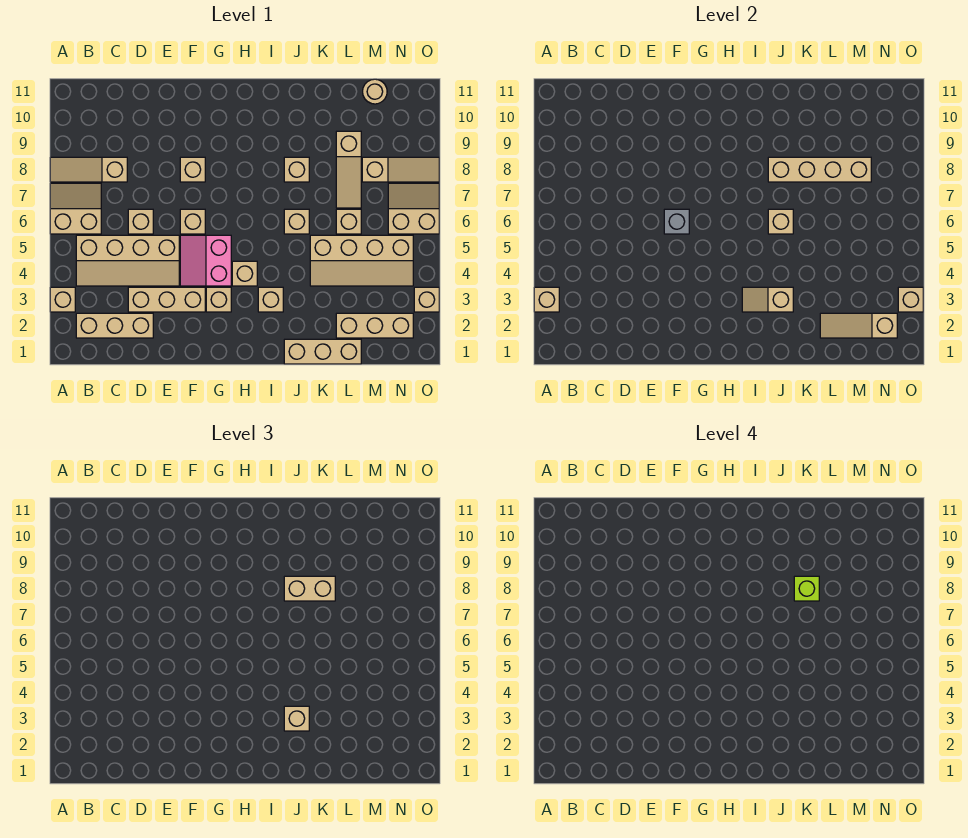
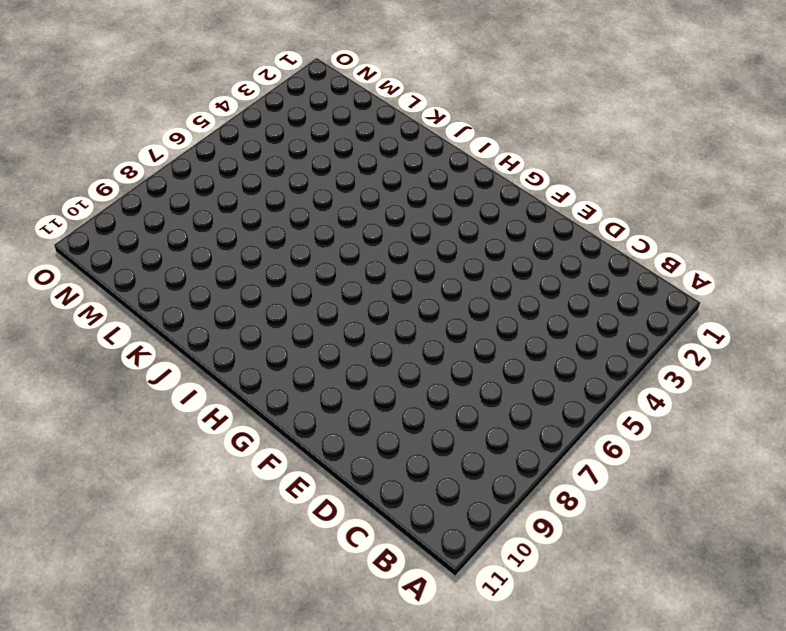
none -> tan brick A3 level 1
none -> tan slope A6:B7 level 1 top 6
none -> tan slope A8:C8 level 1 top C
none -> tan brick B2:D2 level 1

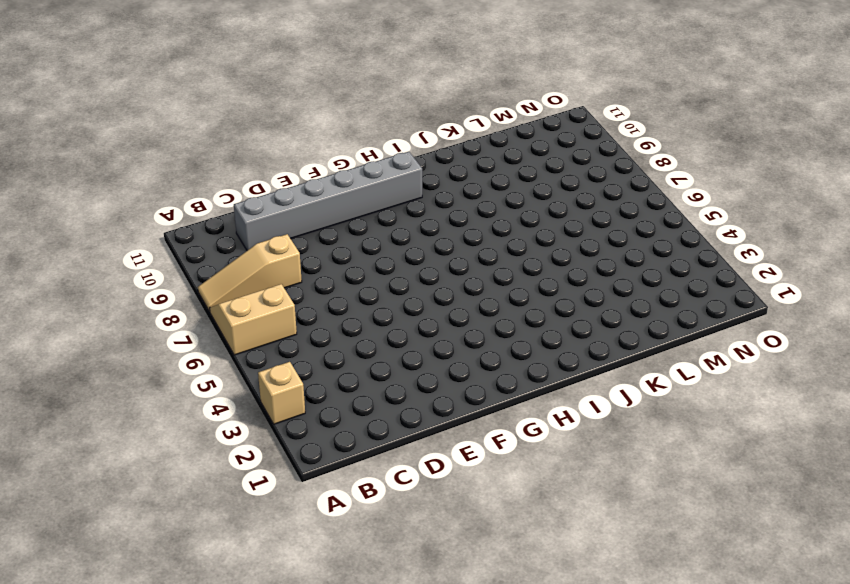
grey brick C10:H10 level 1 -> none
none -> tan brick B2:D2 level 1
none -> tan slope B4:E5 level 1 top 5
none -> tan brick D3:F3 level 1
none -> tan brick D6 level 1

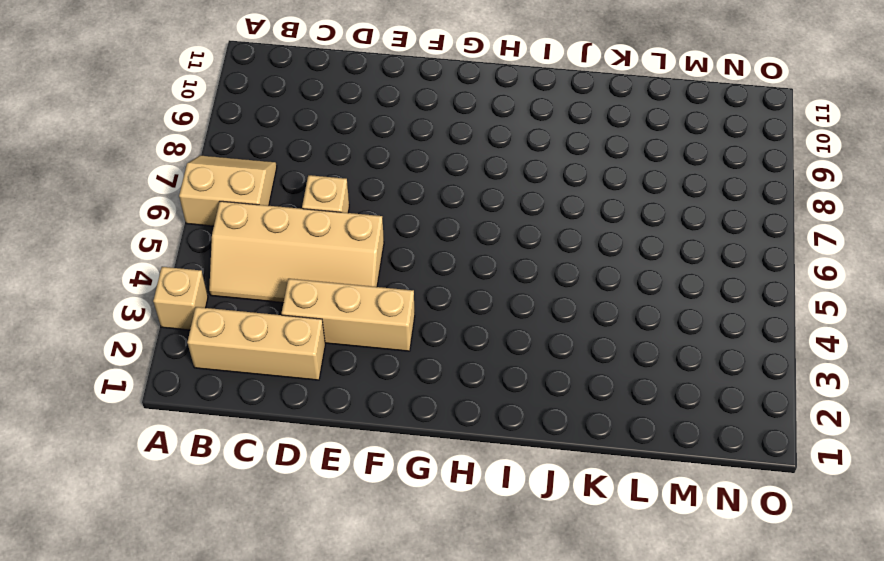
none -> tan slope A8:C8 level 1 top C
none -> pink slope F4:G5 level 1 top G
none -> tan brick F6 level 1
none -> tan brick F8 level 1

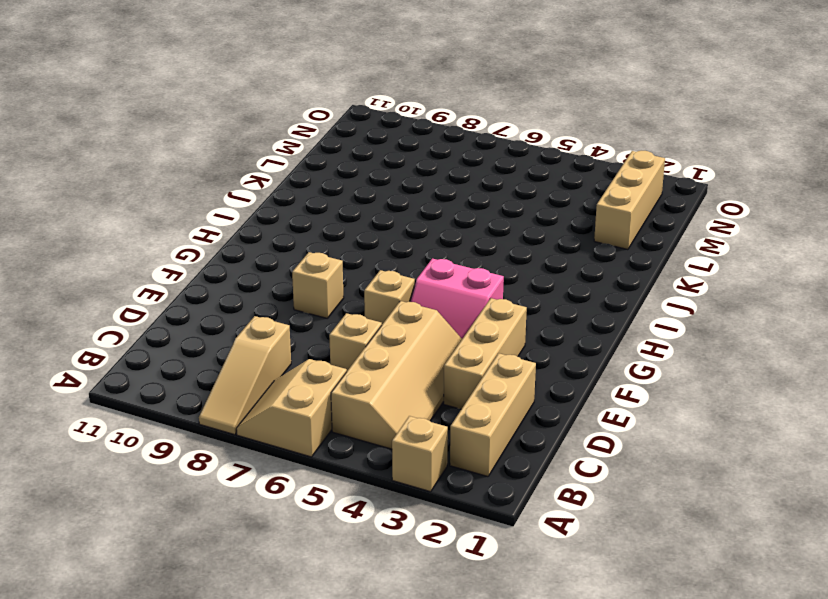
none -> tan brick G3 level 1
none -> tan brick H4 level 1
none -> tan brick I3 level 1
none -> tan brick J1:L1 level 1

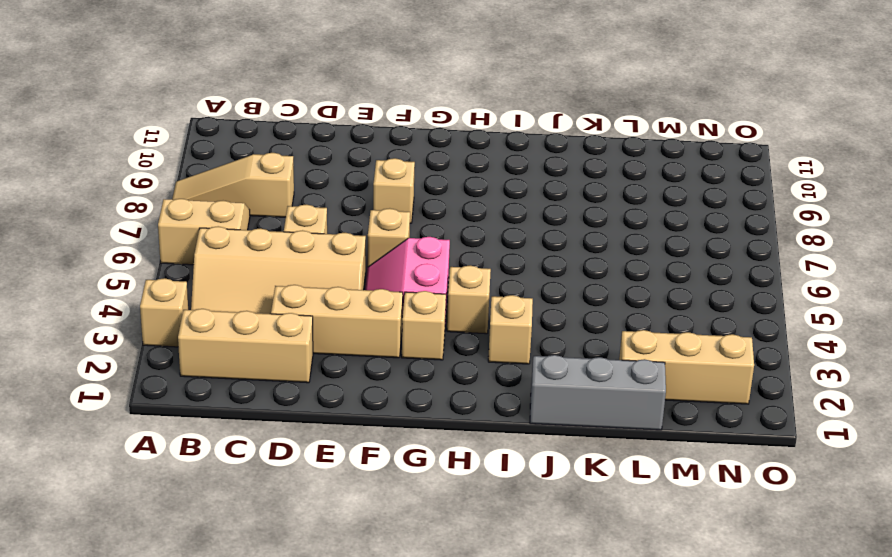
grey brick J1:L1 level 1 -> tan brick J1:L1 level 1
none -> tan brick J6 level 1
none -> tan brick J8 level 1
none -> tan slope K4:N5 level 1 top 5
none -> tan brick L6 level 1

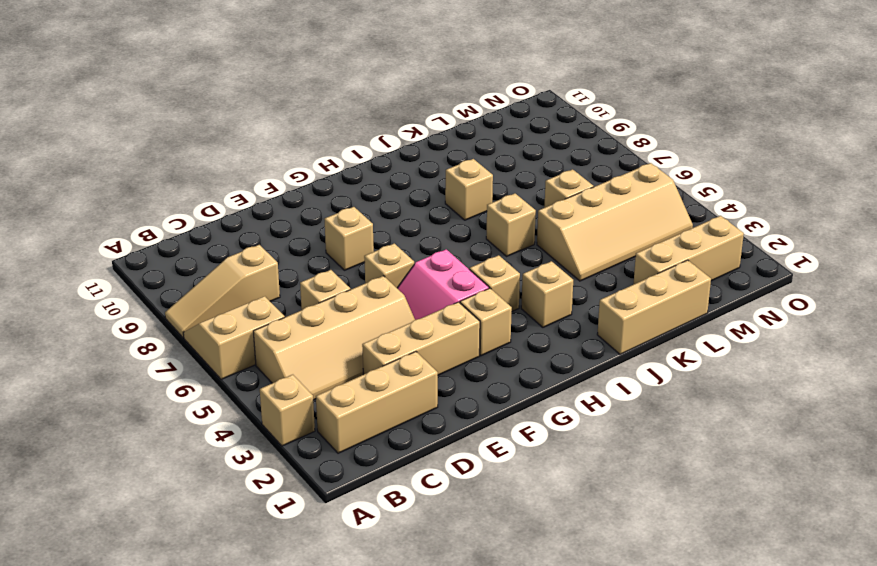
none -> tan slope L7:L9 level 1 top 9
none -> tan slope M8:O8 level 1 top M
none -> tan round brick M11 level 1
none -> tan slope N6:O7 level 1 top 6

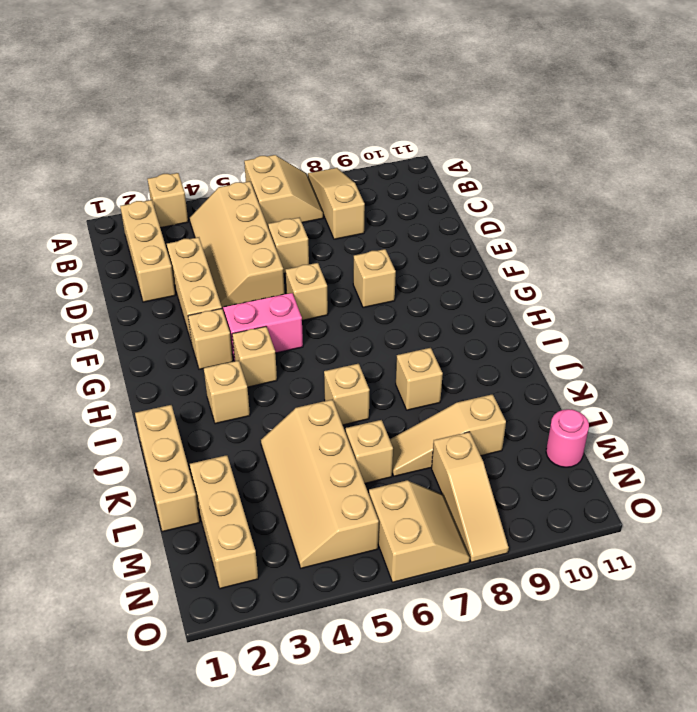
pink round brick M11 level 1 -> tan round brick M11 level 1
none -> tan brick O3 level 1
none -> tan brick A3 level 2
none -> grey brick F6 level 2
none -> tan slope I3:J3 level 2 top J

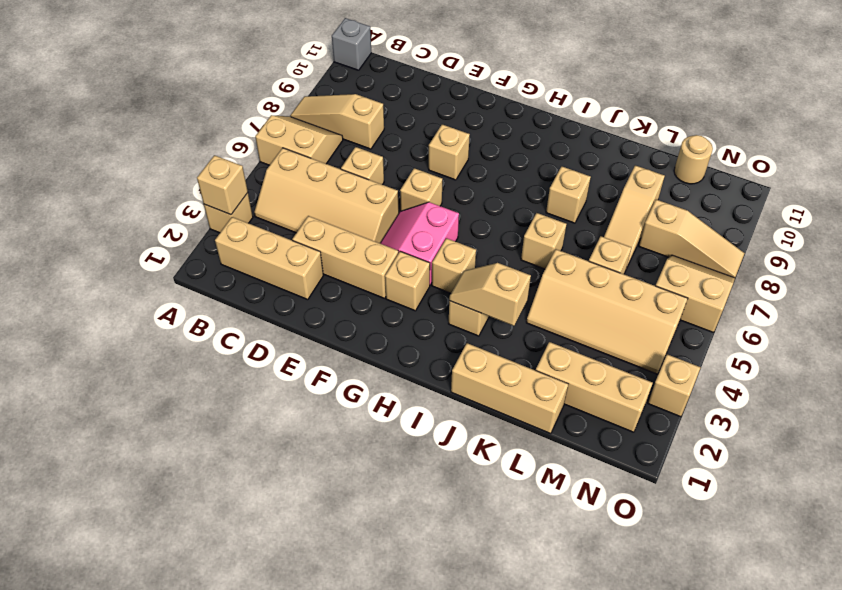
grey brick A11 level 1 -> grey brick F6 level 2
none -> tan brick J6 level 2
none -> tan brick J8:M8 level 2
none -> tan slope L2:N2 level 2 top N
none -> tan brick O3 level 2

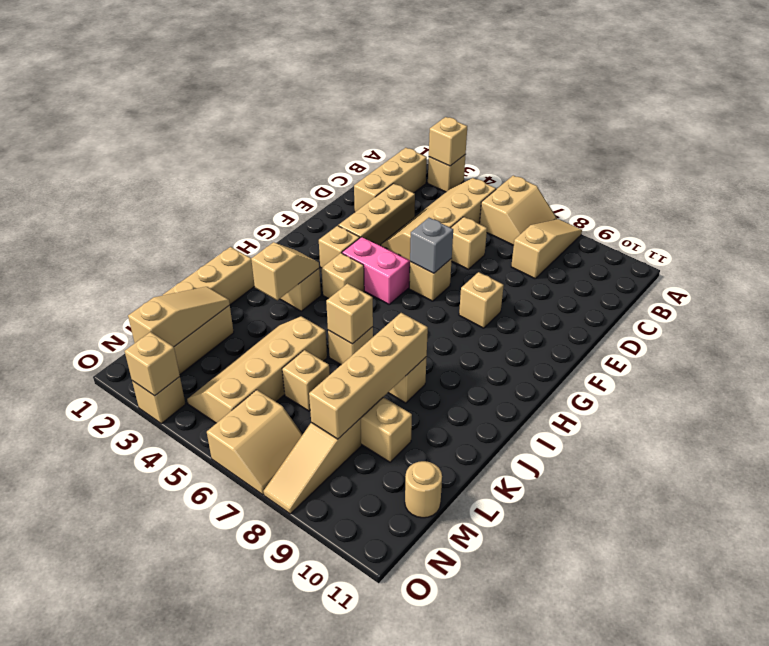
none -> tan brick J3 level 3
none -> tan brick J8:K8 level 3
none -> lime brick K8 level 4

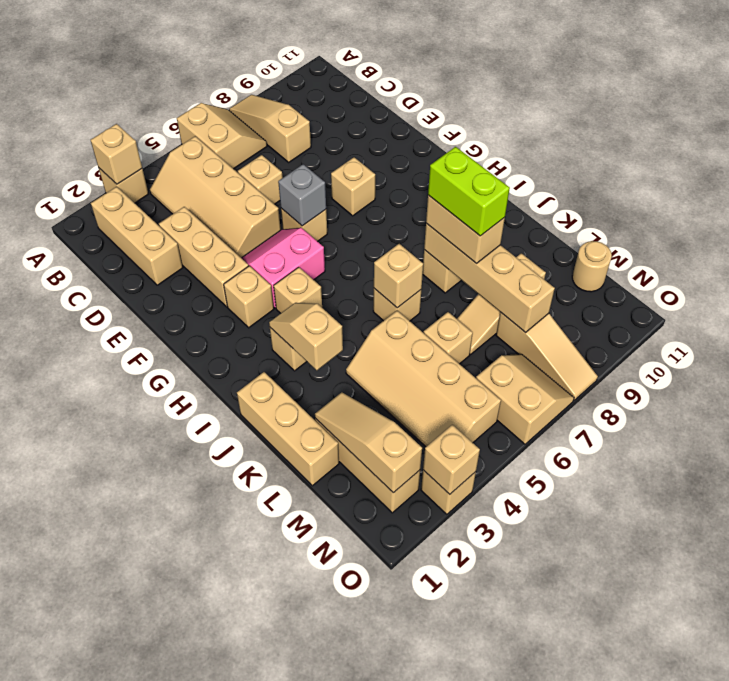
lime brick J8:K8 level 4 -> lime brick K8 level 4
none -> tan brick J3 level 3

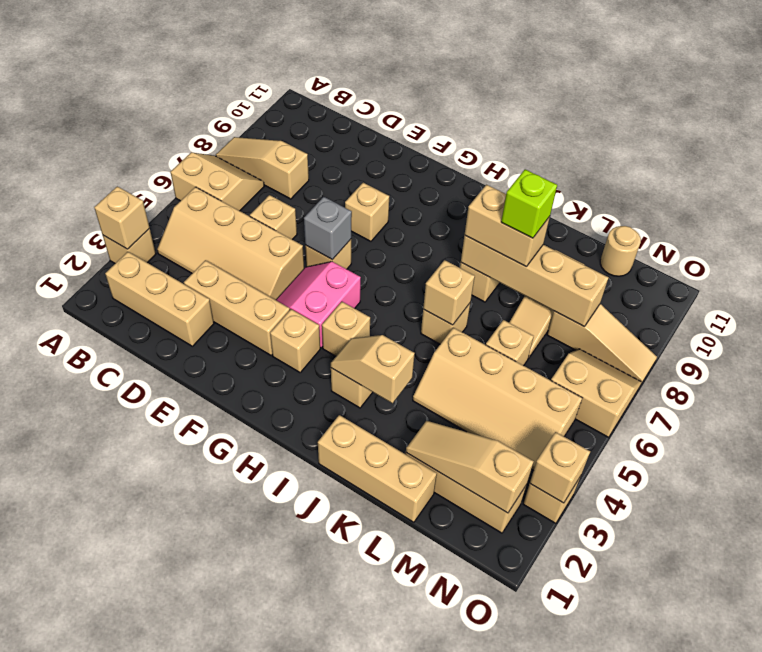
none -> tan brick J3 level 3

